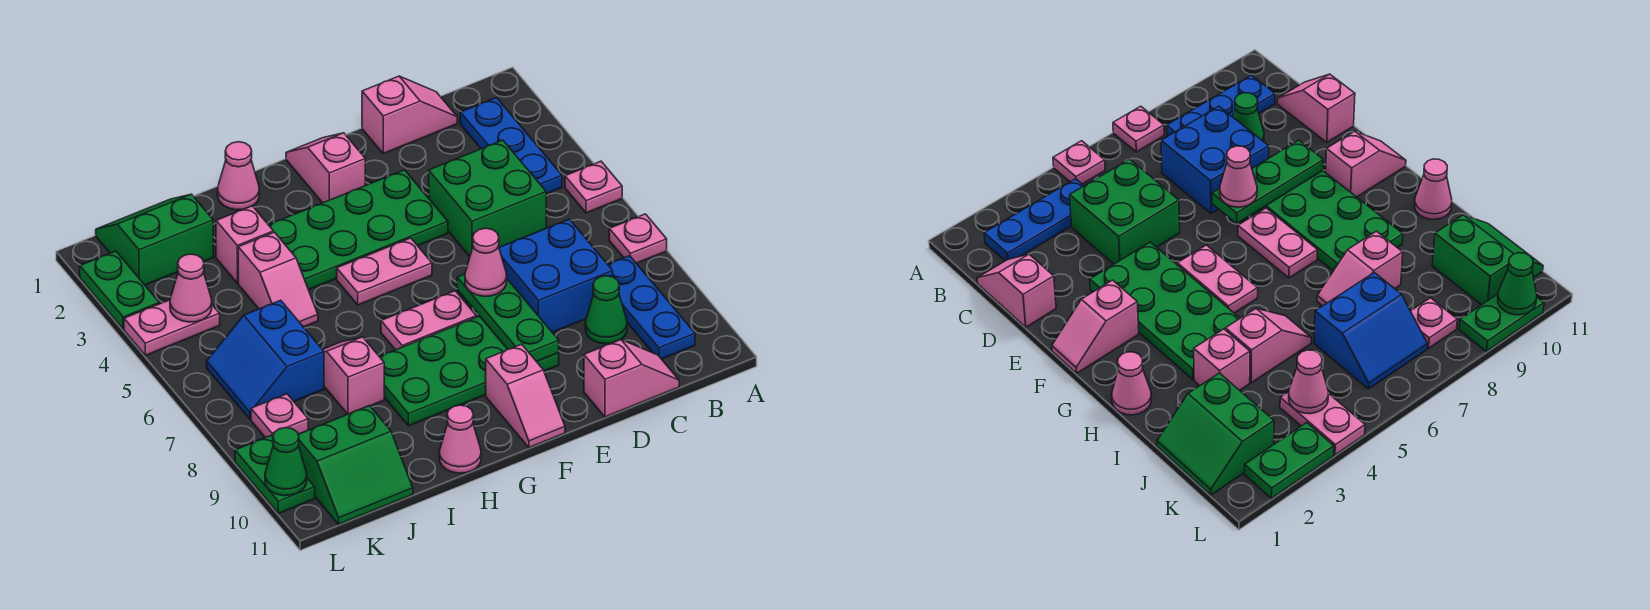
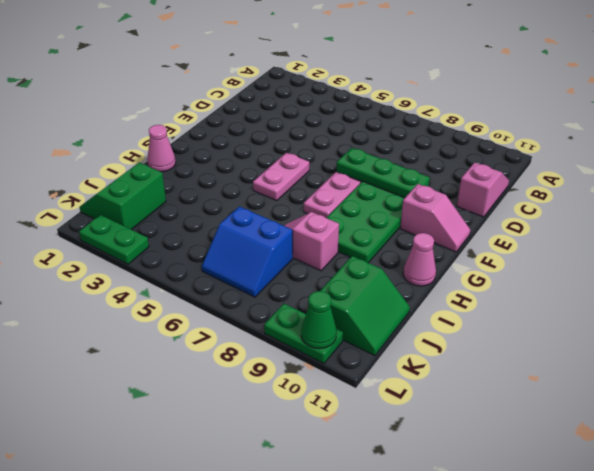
none -> pink plate A5 level 1
none -> pink plate A7 level 1
none -> blue plate B2:B4 level 1
none -> blue plate B8:B10 level 1

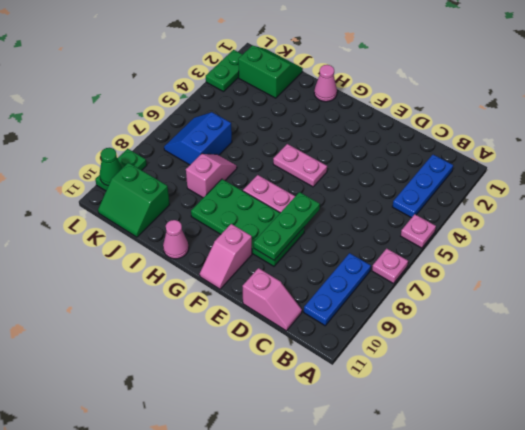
none -> pink slope C1:D1 level 1 top D
none -> green brick C4:D5 level 1
none -> blue brick C7:D8 level 1
none -> green cone C9 level 1

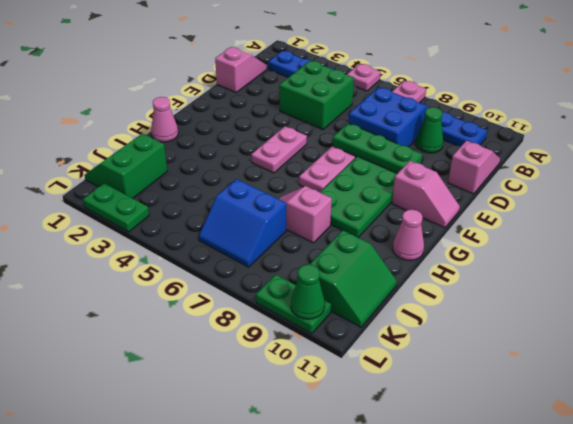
none -> green plate E3:H4 level 1
none -> pink slope F1:F2 level 1 top 2
none -> pink brick I3 level 1
none -> pink slope I4:I5 level 1 top 4

